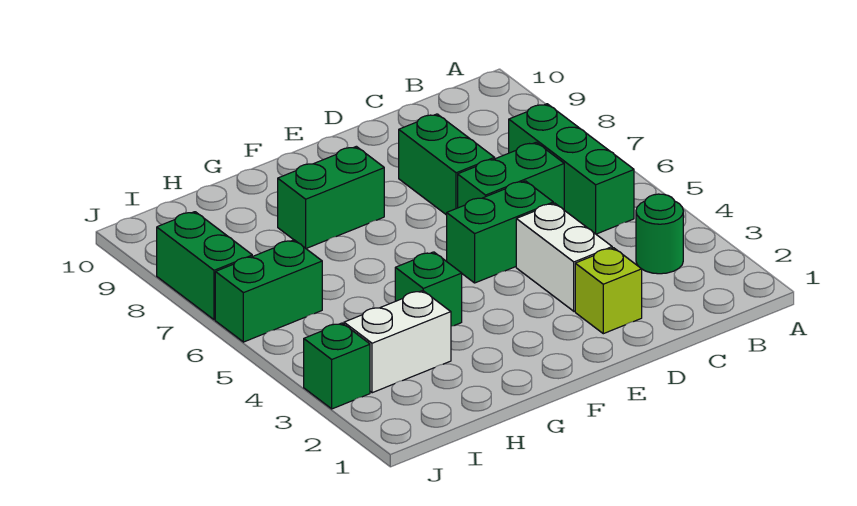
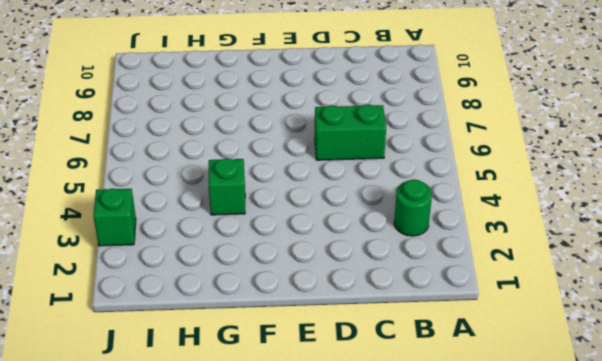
none -> green brick B5:B7 level 1
none -> lime brick D2 level 1
none -> white brick D3:D4 level 1

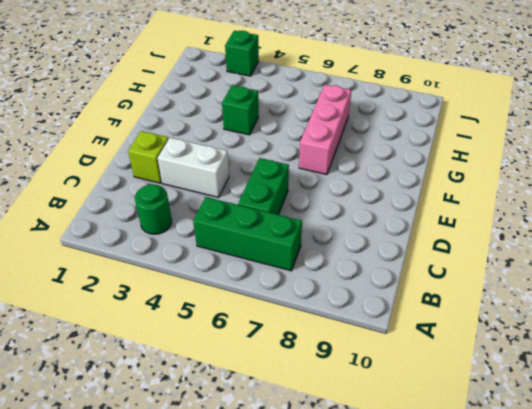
pink brick F7:H7 level 1 -> none
none -> green brick D5:E5 level 1
none -> green brick D7:D8 level 1
none -> green brick F8:G8 level 1

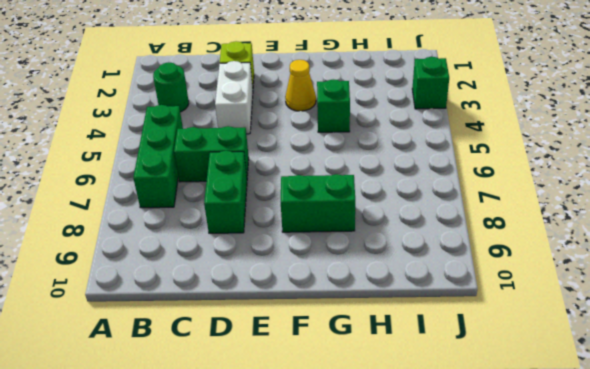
yellow cone F3 level 1 -> none
none -> green brick D5:E5 level 1
none -> white brick H3:I3 level 1
none -> green brick I6:J6 level 1

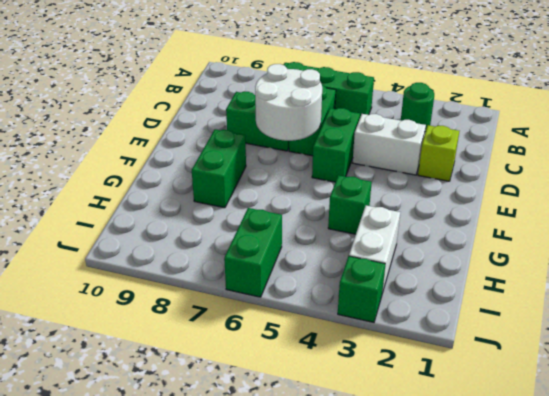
white round brick D6:E7 level 2 -> none
none -> green brick J7:J8 level 1

